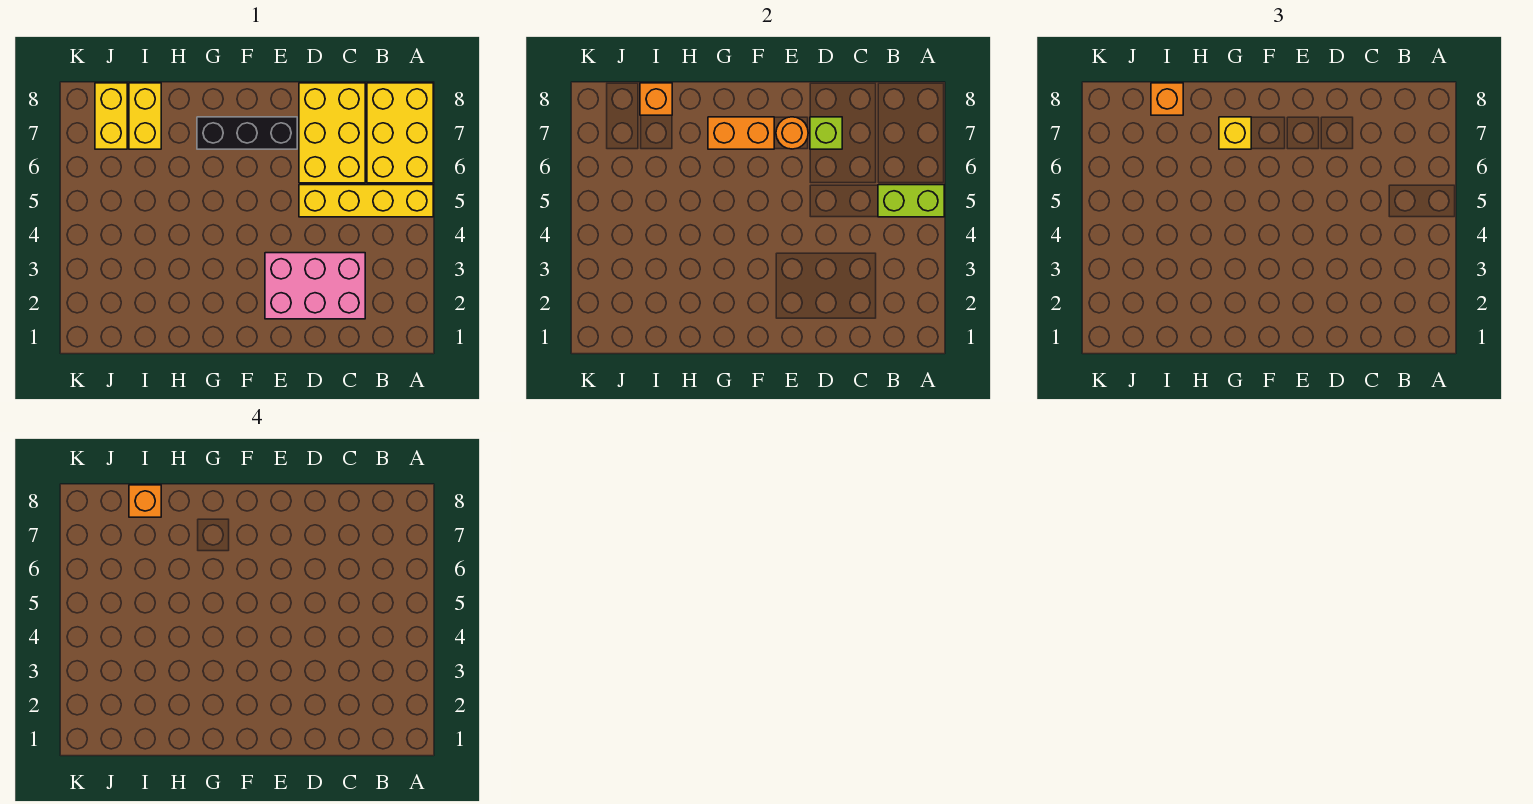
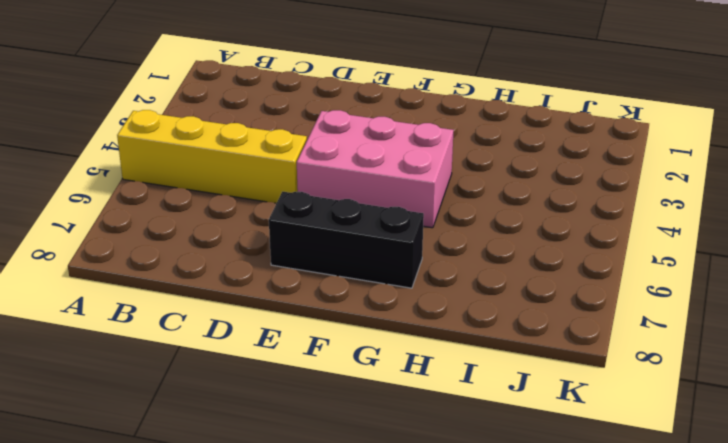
pink brick E4:G5 level 1 -> pink brick C2:E3 level 1
none -> yellow brick A6:B8 level 1
none -> yellow brick C6:D8 level 1
none -> yellow brick I7:I8 level 1

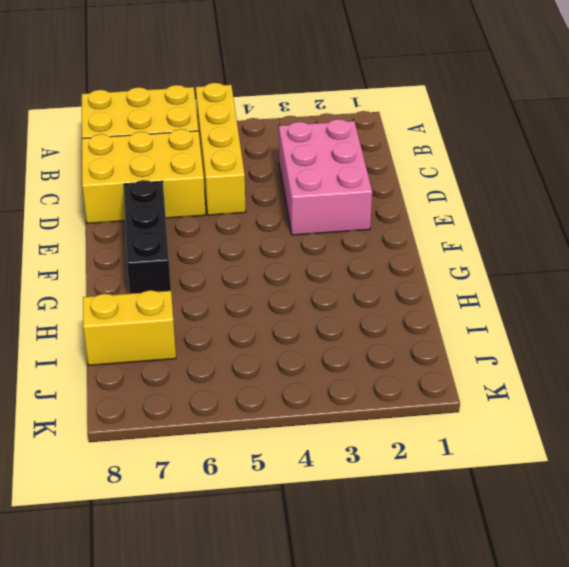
none -> yellow brick J7:J8 level 1
none -> lime brick A5:B5 level 2
none -> lime brick D7 level 2

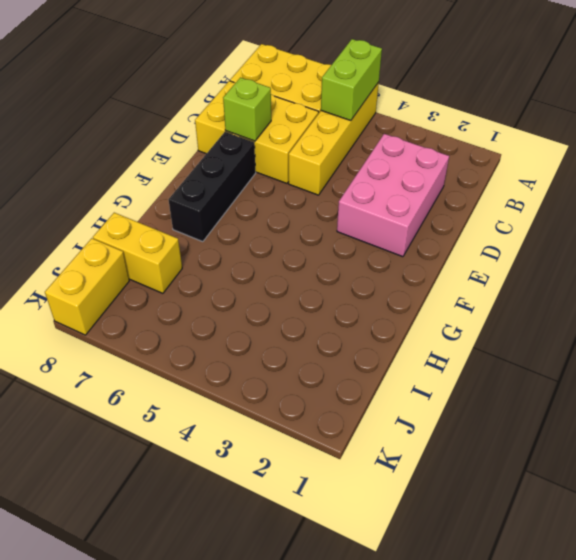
yellow brick J8:K8 level 1 -> yellow brick J7:J8 level 1
none -> orange round brick E7 level 2
none -> orange brick F7:G7 level 2
none -> orange brick I8 level 2

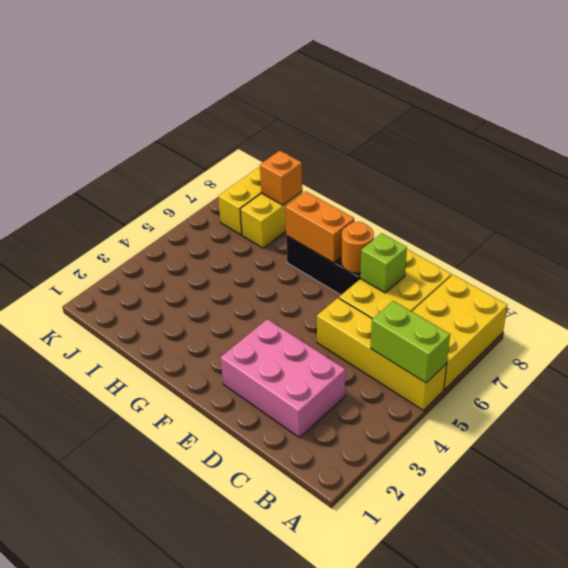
none -> yellow brick G7 level 3
none -> orange brick I8 level 3
none -> orange brick I8 level 4

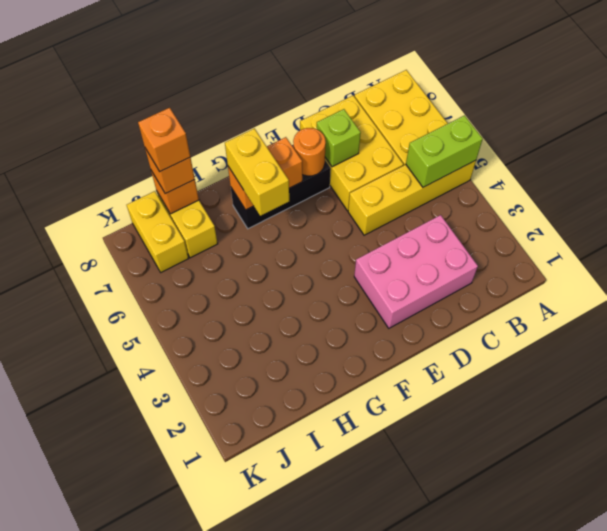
yellow brick G6:G7 level 3 -> yellow brick G7 level 3

